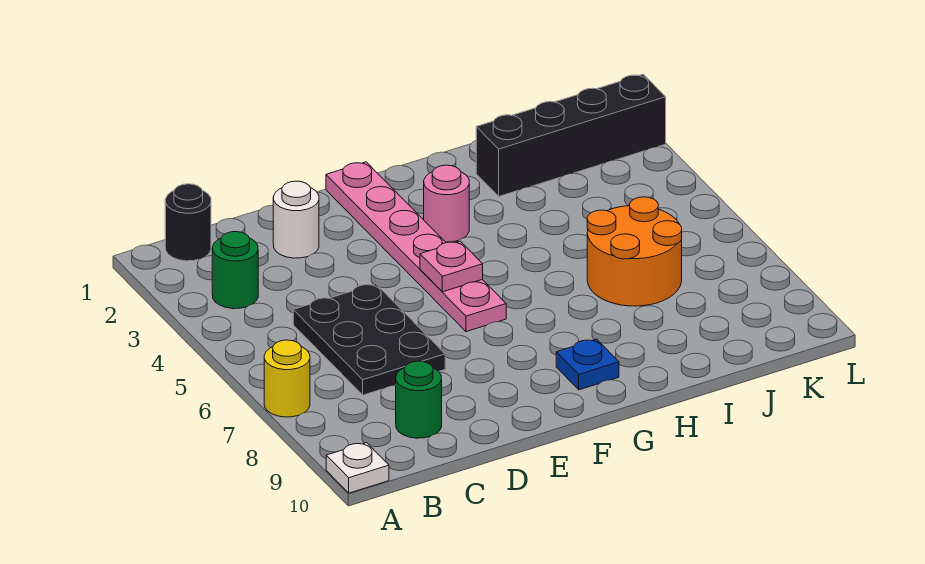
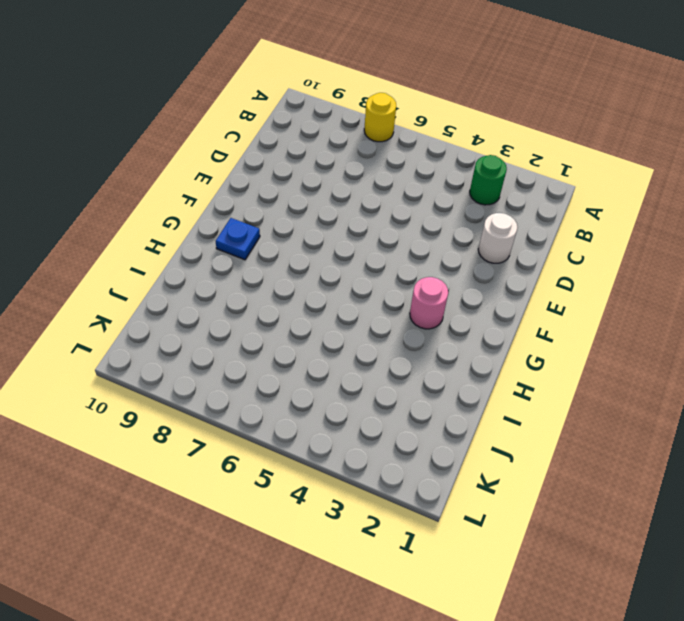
none -> white plate A10 level 1
none -> black round brick B1 level 1
none -> black plate C5:D7 level 1

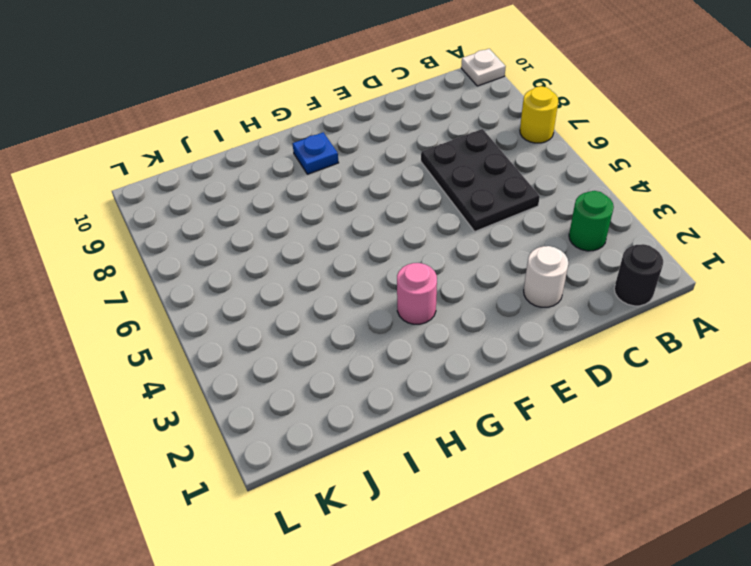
none -> green round brick C9 level 1
none -> pink plate F1:F6 level 1
none -> black brick I2:L2 level 1

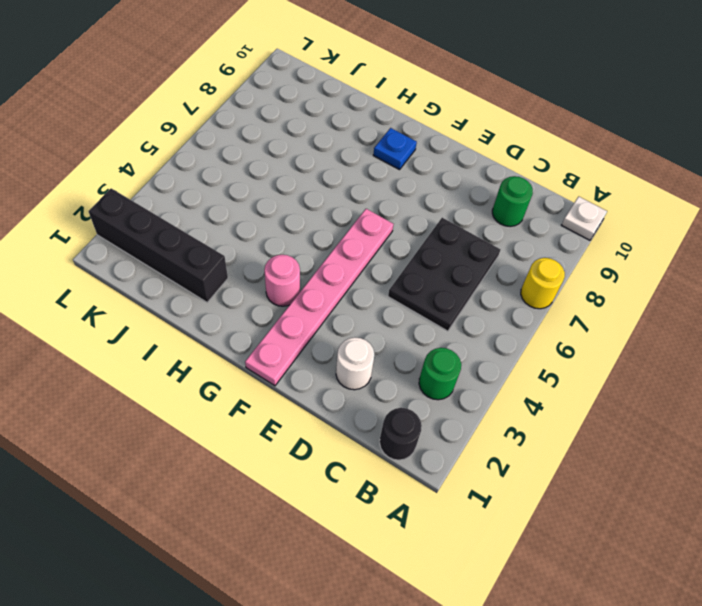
none -> orange round brick I6:J7 level 1
none -> pink plate F5 level 2

